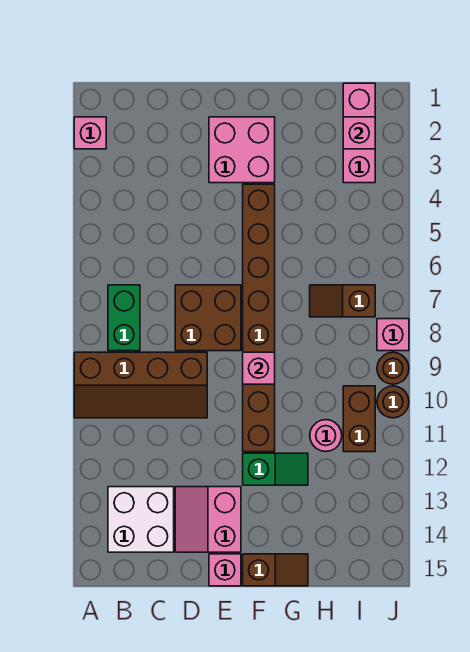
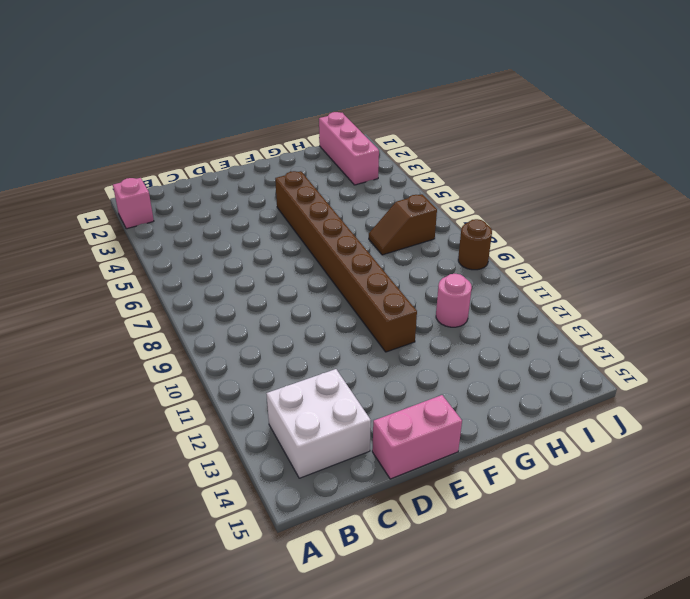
pink brick D15:E15 level 1 -> pink brick E15 level 1
none -> brown slope A9:D10 level 1 top 9
none -> green brick B7:B8 level 1
none -> brown brick D7:E8 level 1

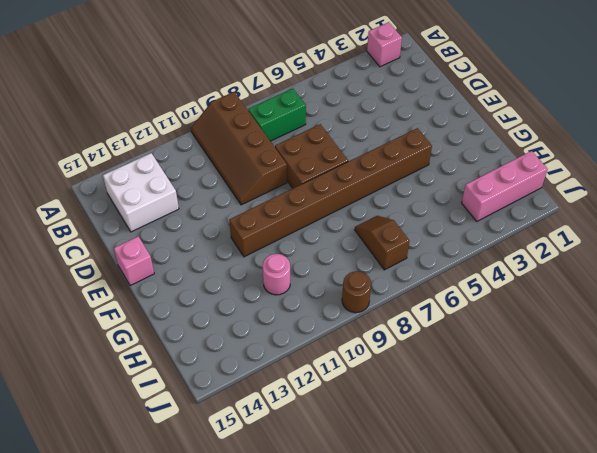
none -> pink slope D13:E14 level 1 top E
none -> pink brick E2:F3 level 1
none -> green slope F12:G12 level 1 top F

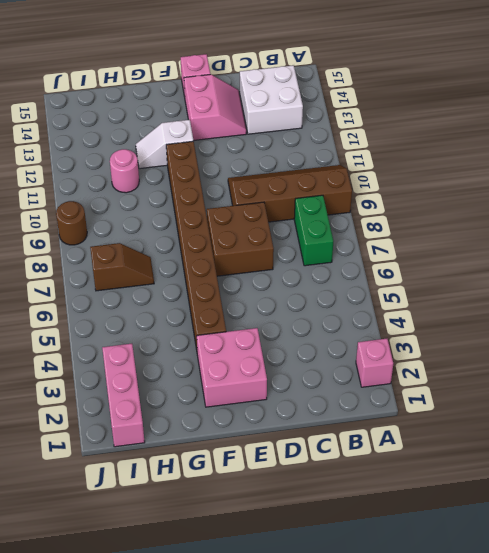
white slope F12:G12 level 1 top F -> green slope F12:G12 level 1 top F
none -> brown slope F15:G15 level 1 top F
none -> brown brick I10:I11 level 1
none -> pink brick J8 level 1

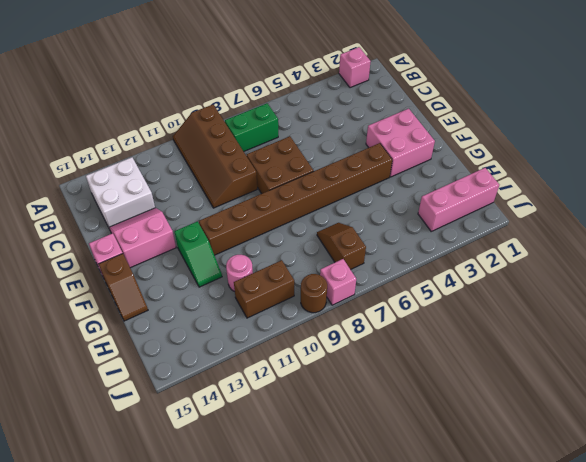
none -> brown round brick J10 level 1
none -> pink brick F9 level 2
none -> pink brick I2 level 2

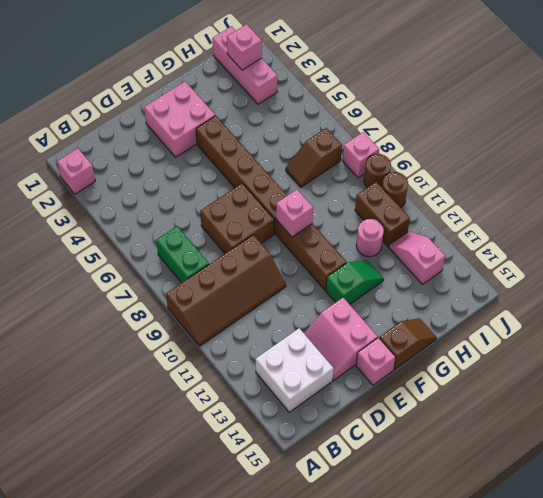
pink slope I12:I13 level 1 top 13 -> none

